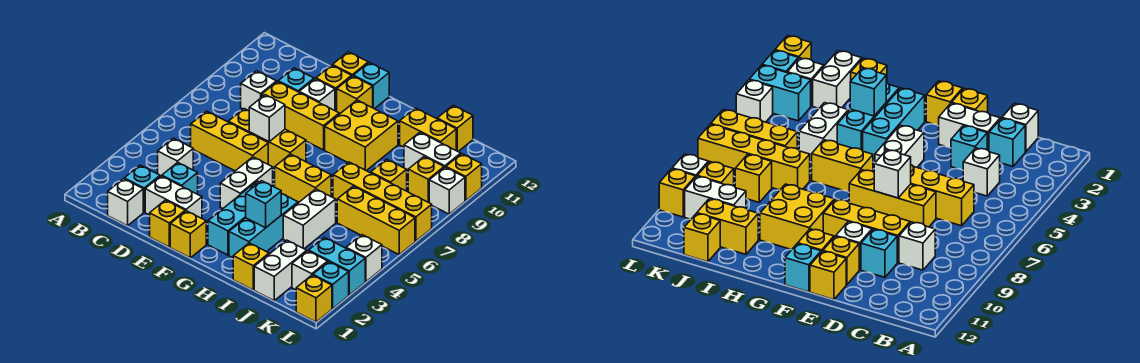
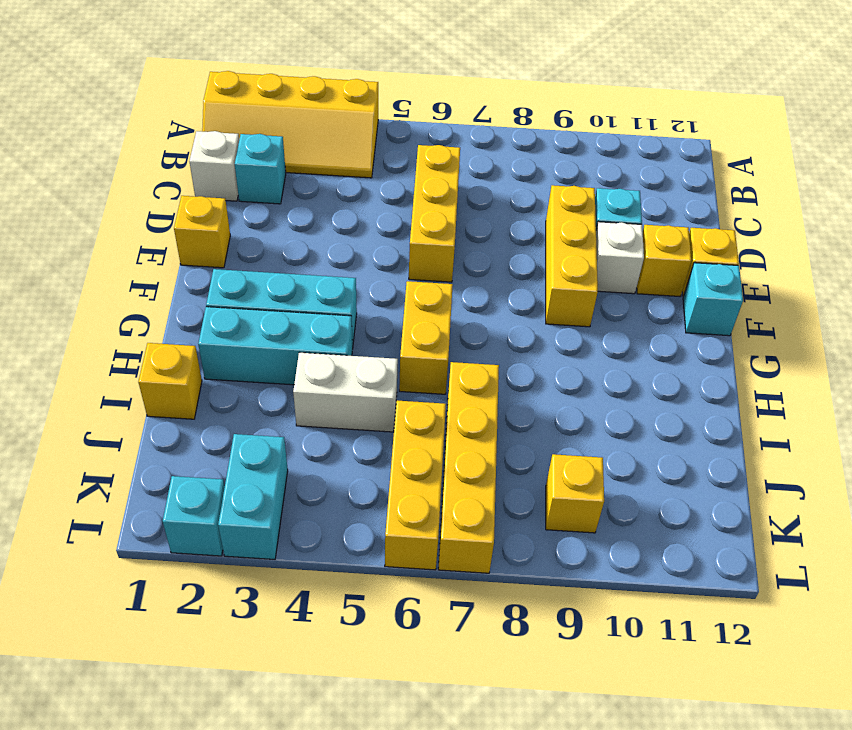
yellow slope A1:B4 level 1 top A -> none
none -> white brick C4 level 1
none -> white brick C9 level 1
none -> white brick D2:E2 level 1
none -> cyan brick D3 level 1

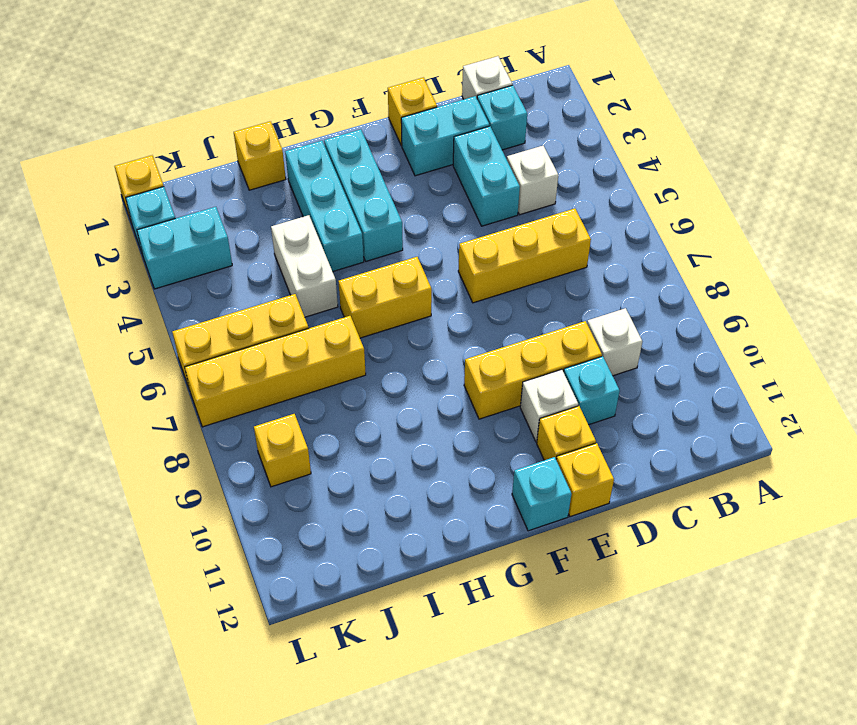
cyan brick D2:E2 level 1 -> white brick D2:E2 level 1
cyan brick D3:D4 level 1 -> cyan brick D3 level 1
none -> yellow brick D7:F7 level 1
none -> yellow brick F1 level 1
none -> white brick F4:F5 level 1
none -> yellow brick F11 level 1

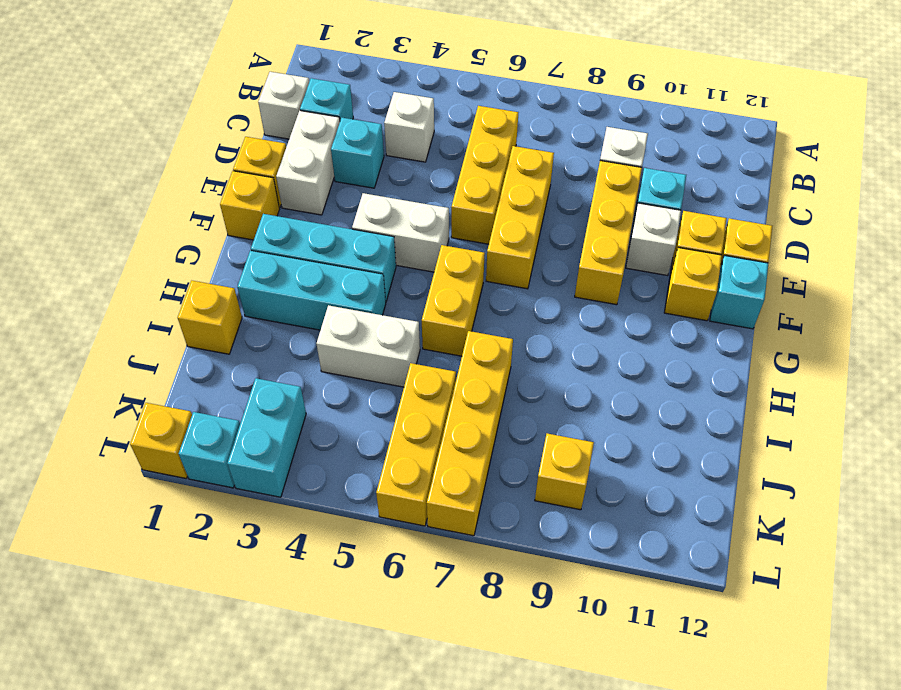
none -> yellow brick G9:H10 level 1
none -> yellow brick I11:J11 level 1
none -> white brick J1:J2 level 1
none -> yellow brick J8 level 1

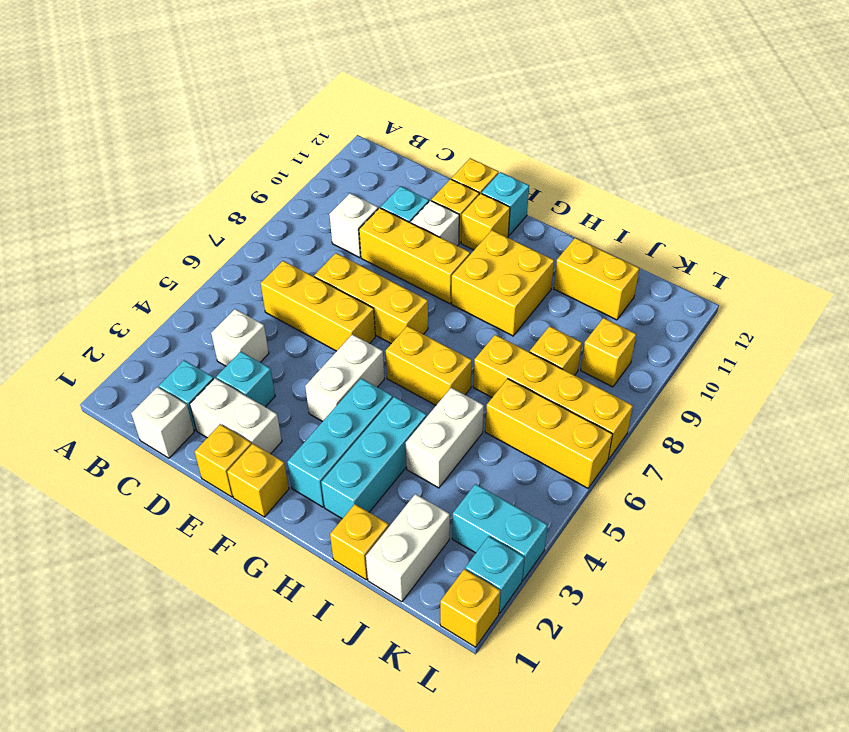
none -> white brick J10:K10 level 1
none -> yellow brick J12 level 1
none -> white brick K2 level 1
none -> white brick L4 level 1

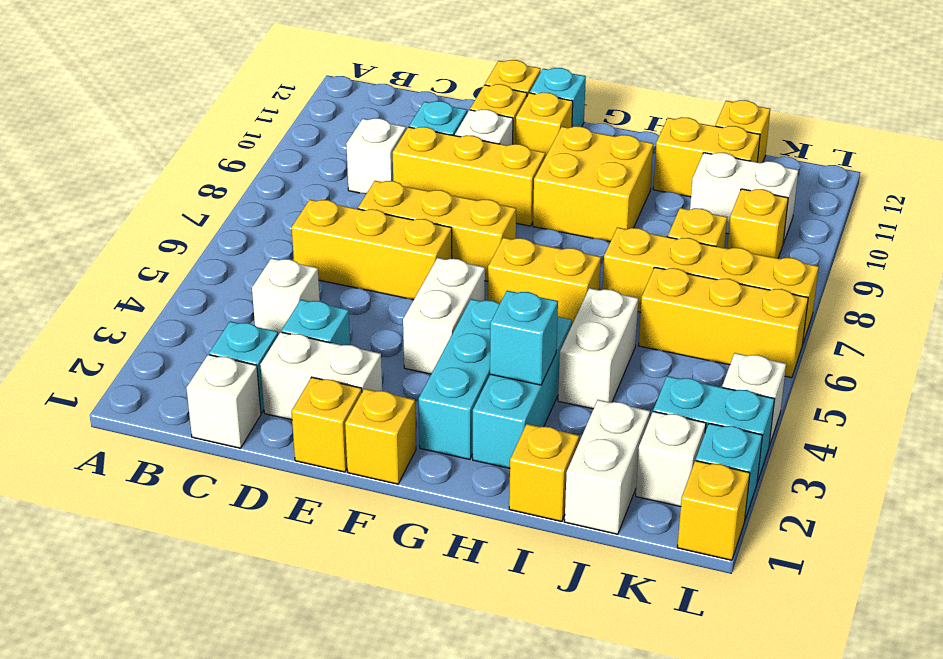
none -> white brick L9 level 1
none -> yellow brick L10 level 1
none -> white brick E7 level 2

